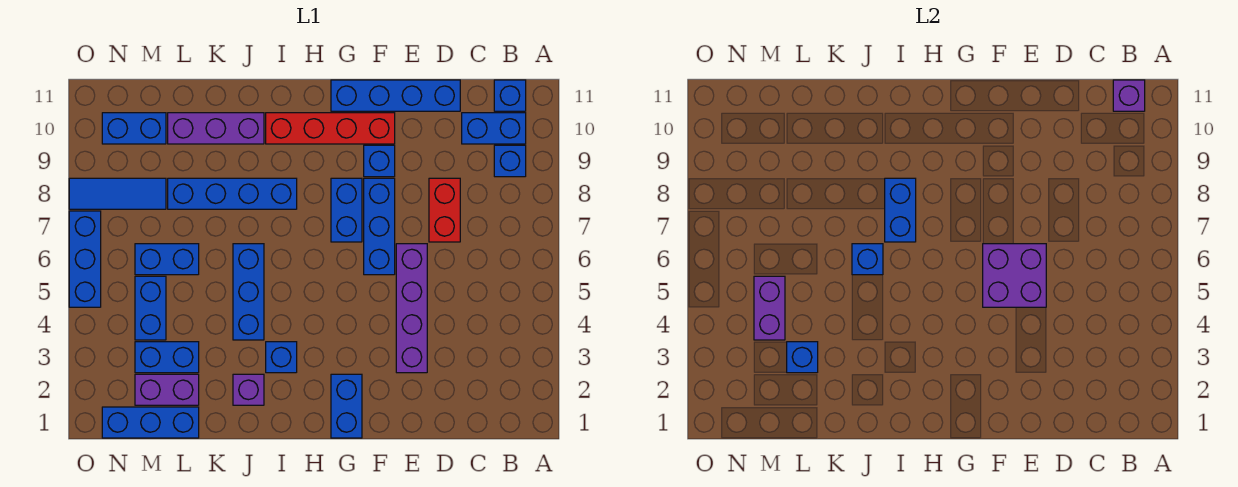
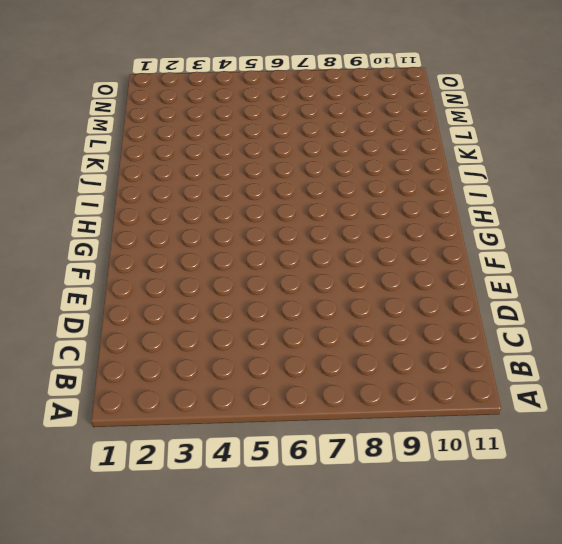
none -> blue brick B9 level 1
none -> blue brick B10:C10 level 1
none -> blue brick B11 level 1
none -> red brick D7:D8 level 1

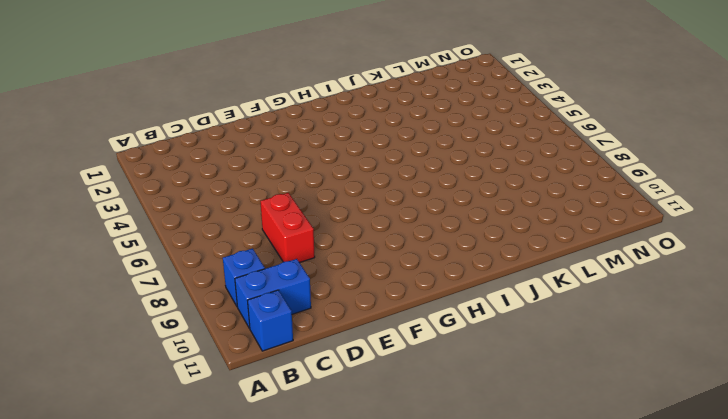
none -> blue brick D11:G11 level 1
none -> purple brick E3:E6 level 1
none -> blue brick F6:F8 level 1
none -> blue brick F9 level 1

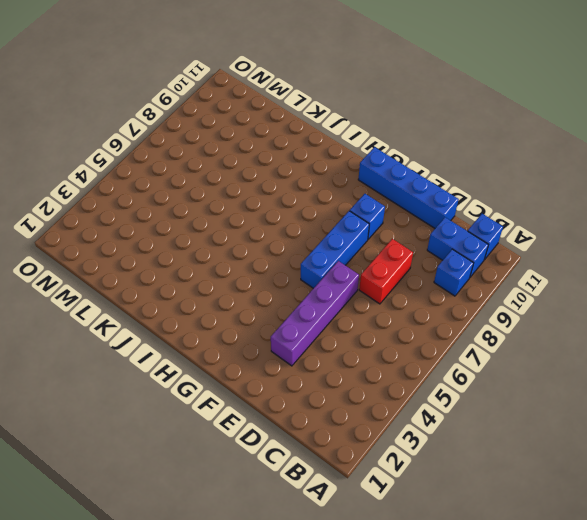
none -> red brick F10:I10 level 1
none -> blue brick G1:G2 level 1
none -> blue brick G7:G8 level 1
none -> blue brick I3 level 1

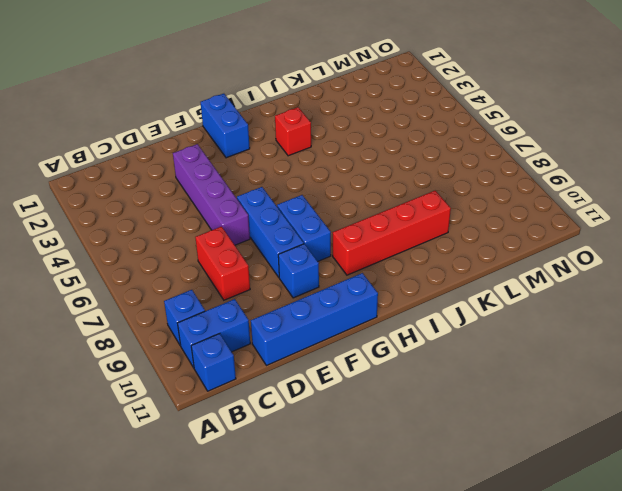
red brick H9:K9 level 1 -> red brick F10:I10 level 1
red brick I3 level 1 -> blue brick I3 level 1
none -> blue brick I8:L8 level 1
none -> purple brick J2 level 1
none -> blue brick J4:J6 level 1
none -> purple brick J10:L10 level 1

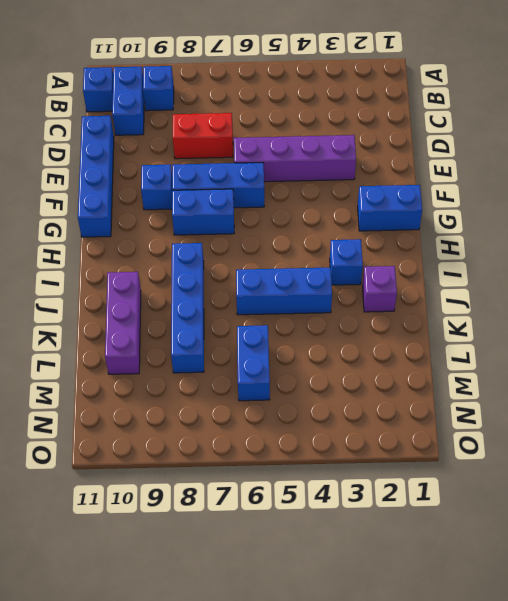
none -> red brick F10:I10 level 1
none -> blue brick L1:N1 level 1
none -> purple brick L2:M2 level 1
none -> blue brick L3:M3 level 1

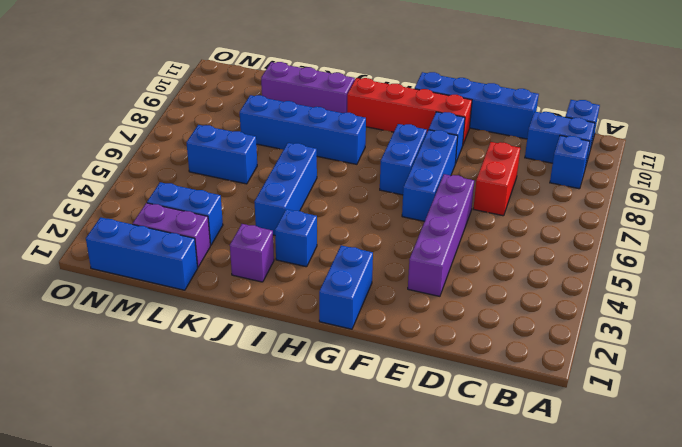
none -> blue brick M4:M5 level 1
none -> blue tile M8:O8 level 1
none -> blue brick M10:N10 level 1
none -> blue brick O5:O7 level 1

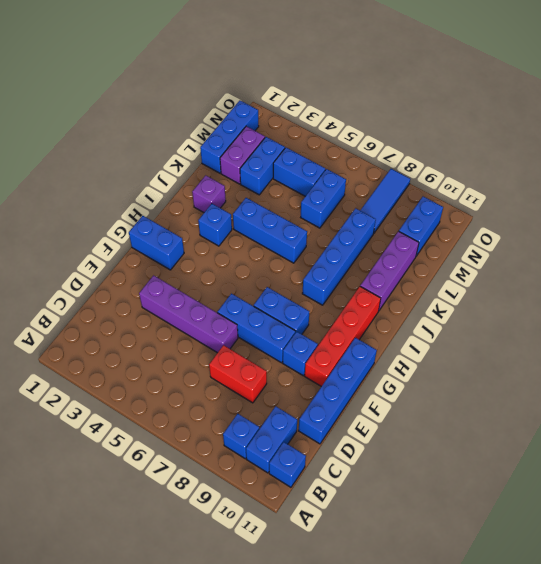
none -> blue brick O5:O7 level 1
none -> purple brick B11 level 2
none -> purple brick E5:F6 level 2
none -> blue brick I7:I8 level 2

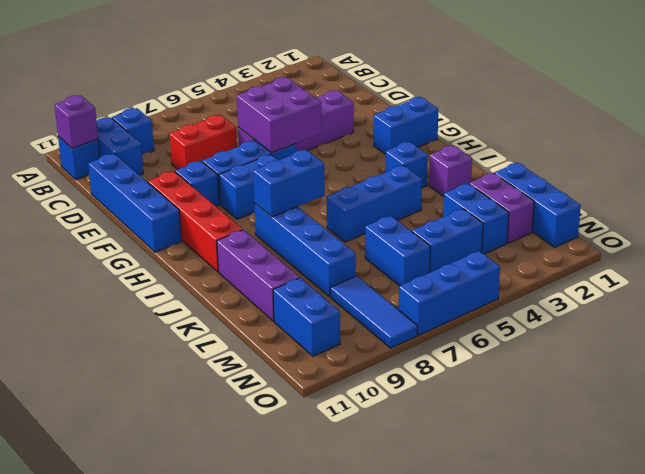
none -> blue brick J6 level 2
none -> blue brick L3 level 2
none -> purple brick M4:M5 level 2

